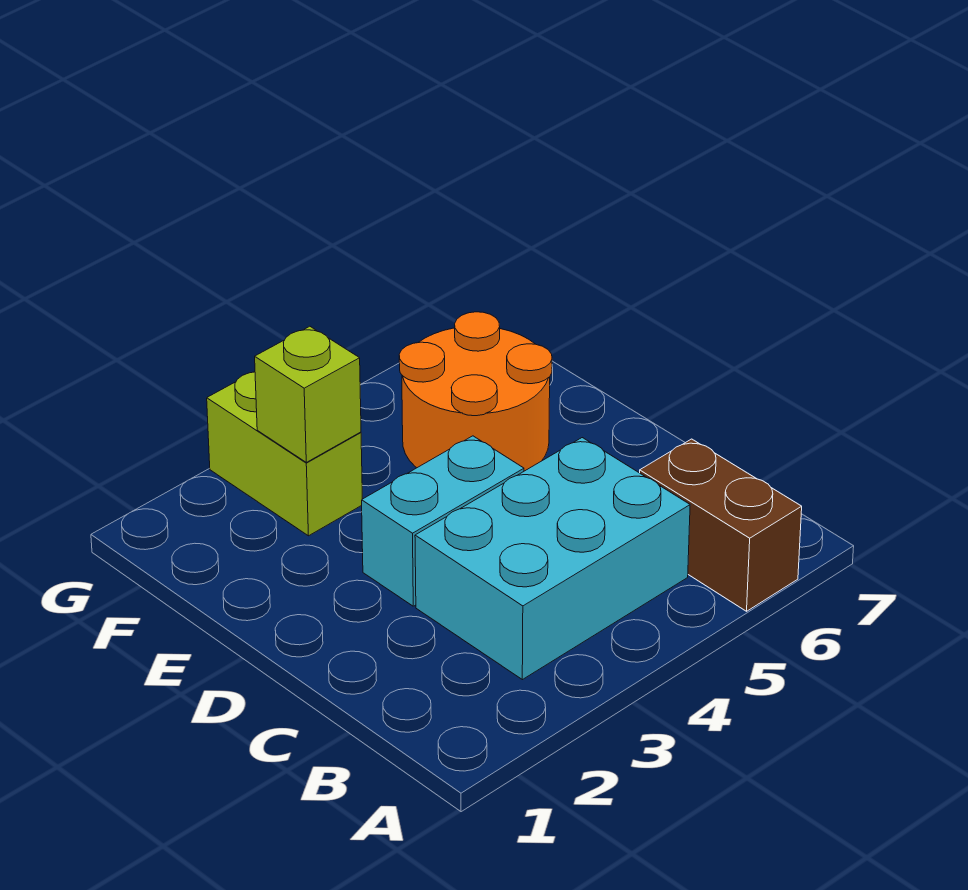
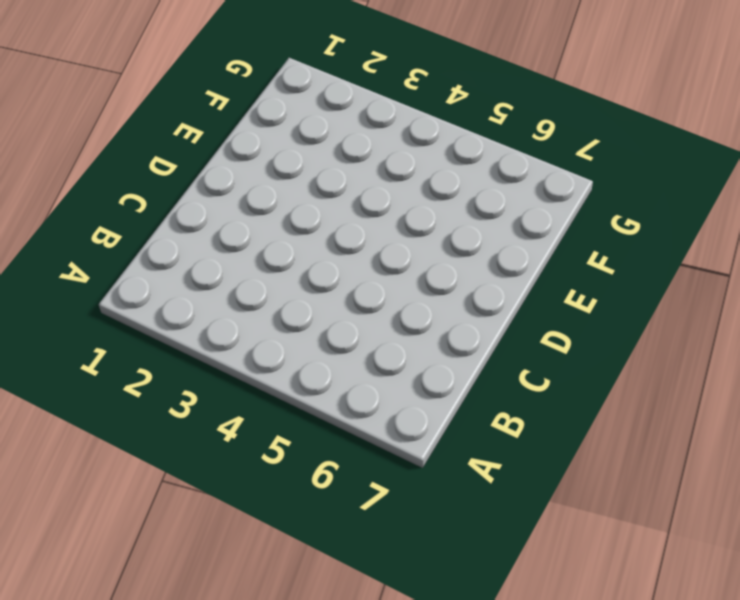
none -> brown brick A6:B6 level 1
none -> cyan brick B3:C5 level 1

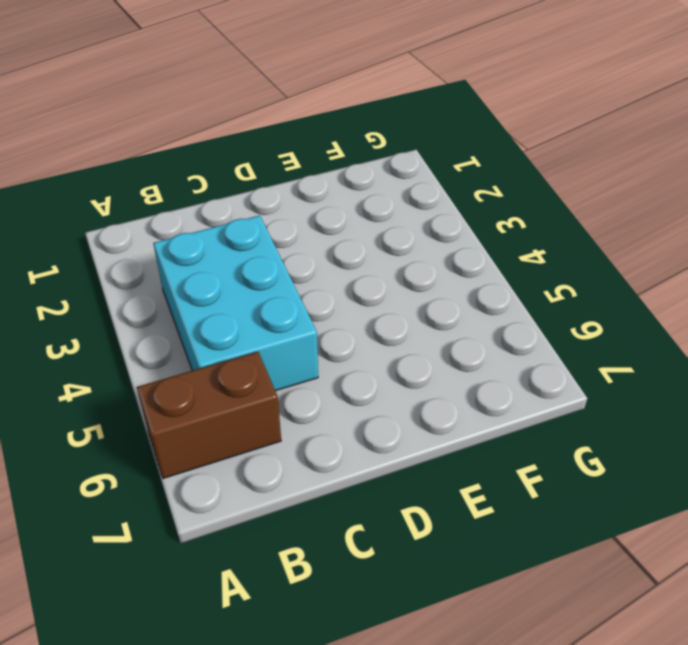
none -> cyan brick D3:D4 level 1
none -> orange round brick E5:F6 level 1

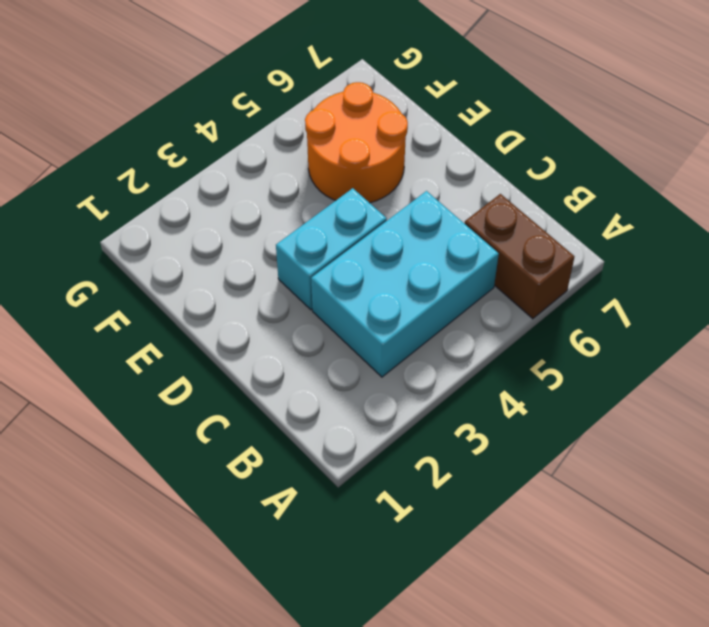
none -> lime brick F3:G3 level 1
none -> lime brick F3 level 2

